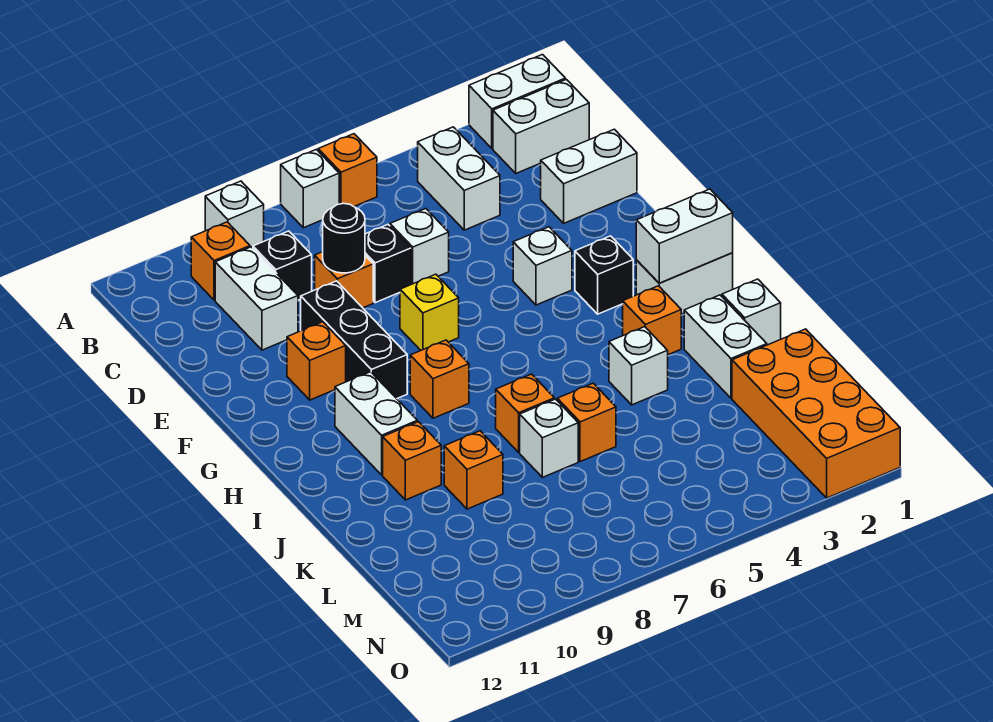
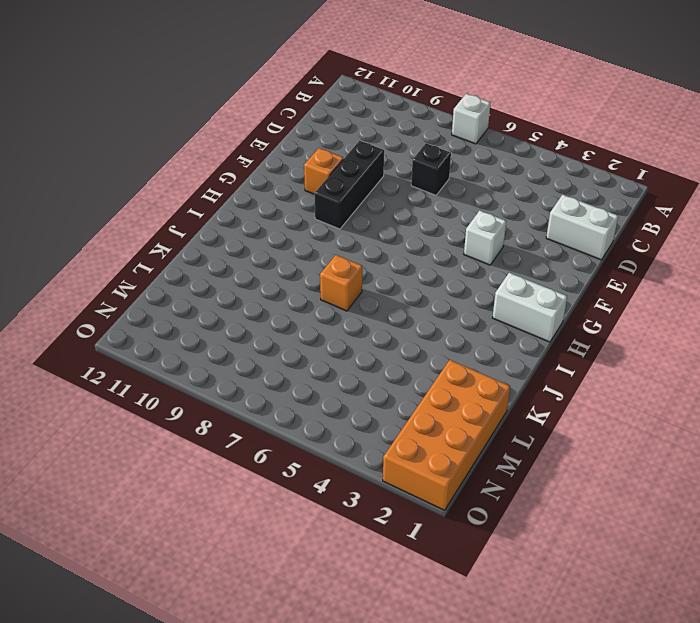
none -> white brick A1:A2 level 1
none -> orange brick A6 level 1
none -> white brick A9 level 1
none -> white brick B1:B2 level 1

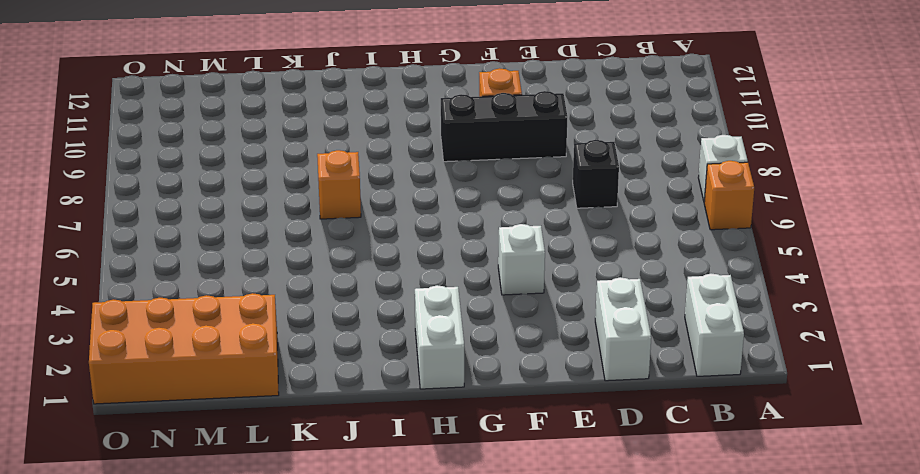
none -> white brick A1:A2 level 1
none -> white brick A9 level 1
none -> white brick B4:C4 level 1
none -> orange brick B10 level 1

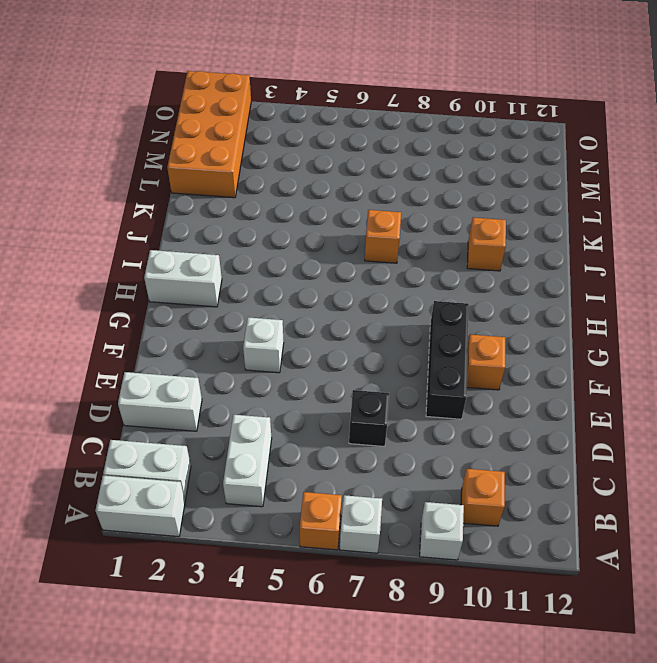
none -> black brick C9 level 1
none -> white brick C10:D10 level 1
none -> white brick D6 level 1
none -> orange brick D8 level 1

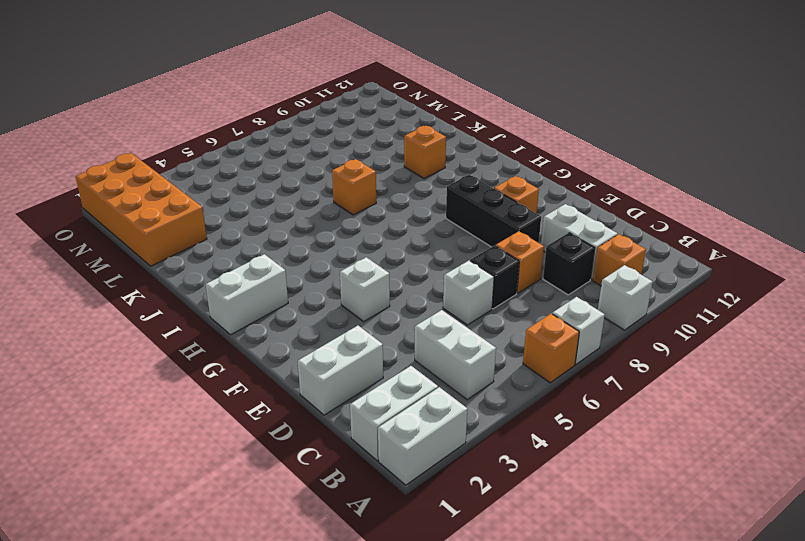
none -> yellow brick F7 level 1
none -> black brick G3 level 1
none -> orange brick H8 level 1
none -> white brick H10:I10 level 1

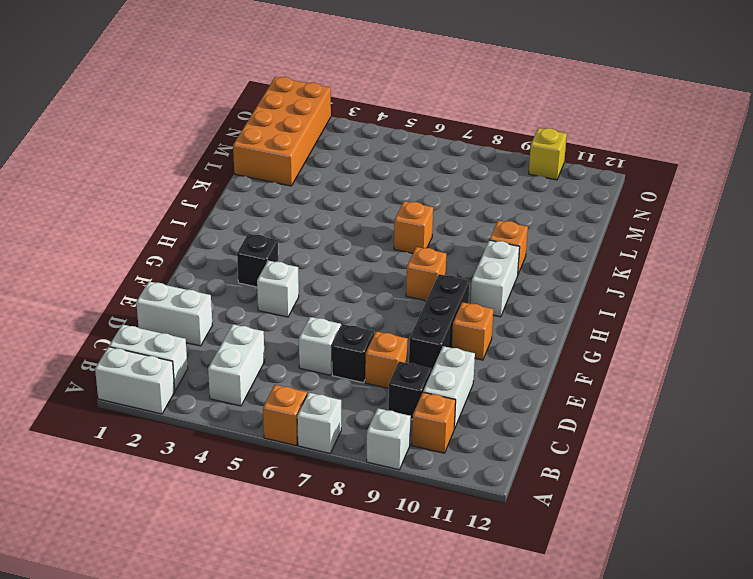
yellow brick O10 level 1 -> yellow brick F7 level 1
none -> white brick H1:H2 level 1
none -> orange brick I3 level 1
none -> white brick J1 level 1
none -> white brick J2:K2 level 1

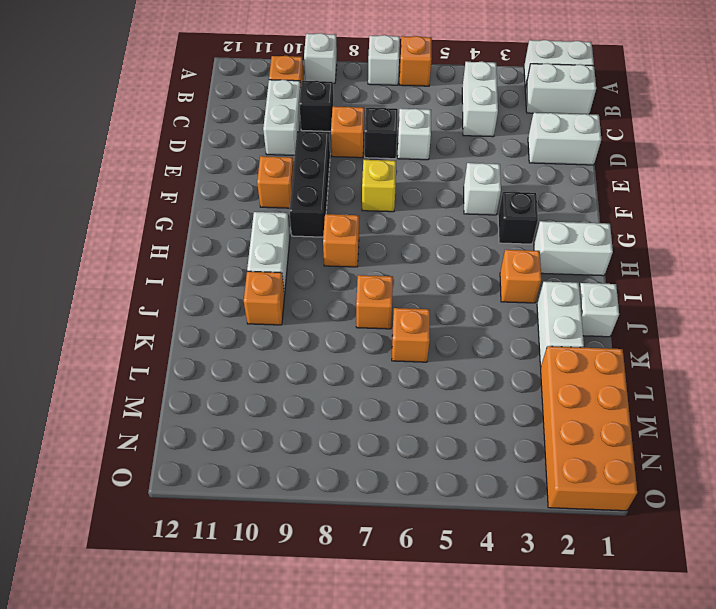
none -> white brick J4 level 1
none -> white brick K7 level 1
none -> orange brick K9 level 1
none -> black round brick D8 level 2

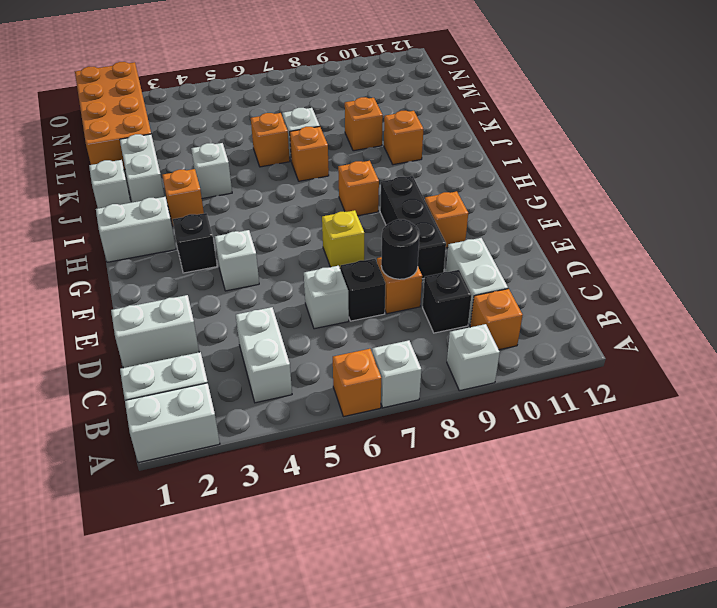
none -> white brick H10:I10 level 1
none -> white brick H1:H2 level 2

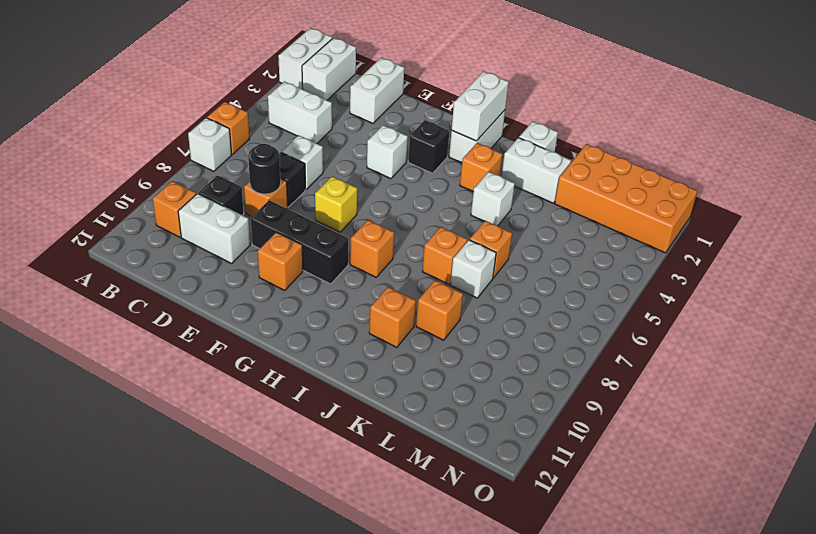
none -> white brick A9 level 1
none -> white brick H10:I10 level 1

